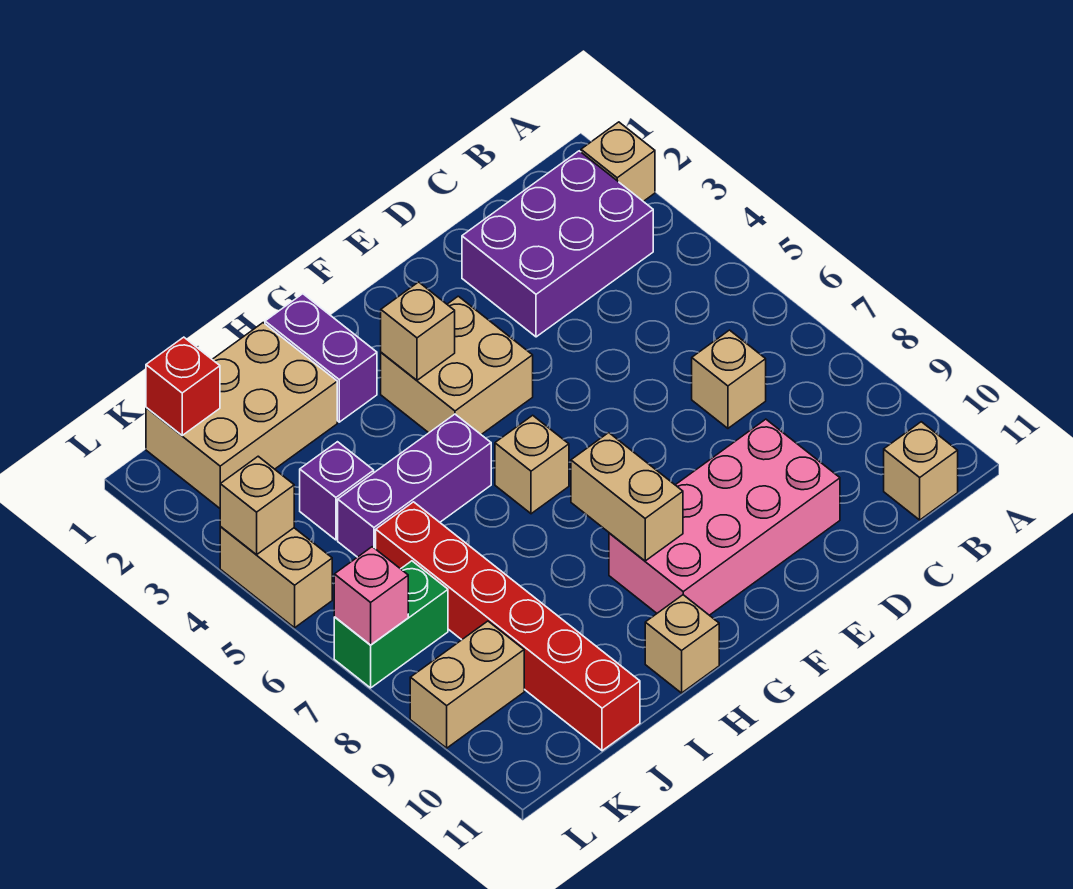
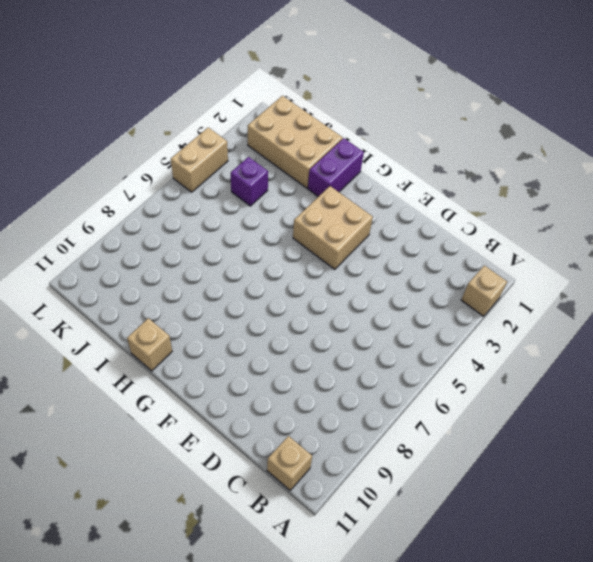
none -> purple brick B2:D3 level 1
none -> tan brick C7 level 1
none -> pink brick D9:G10 level 1

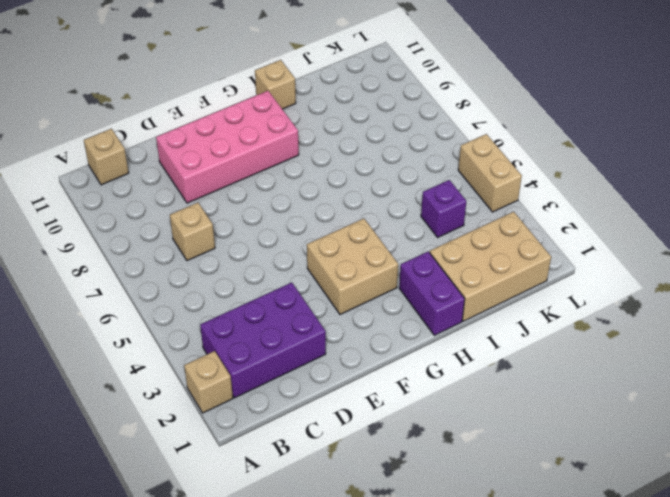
none -> tan brick G6 level 1
none -> purple brick H5:J5 level 1
none -> red brick J6:J11 level 1

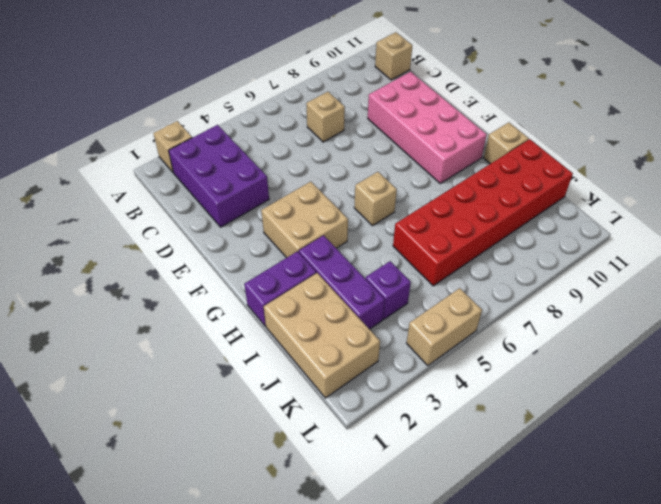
purple brick H3:J3 level 1 -> purple brick H5:J5 level 1
red brick I6:J11 level 1 -> red brick J6:J11 level 1
none -> green brick K7:L7 level 1
none -> tan brick K9:L9 level 1
none -> tan brick G3 level 2

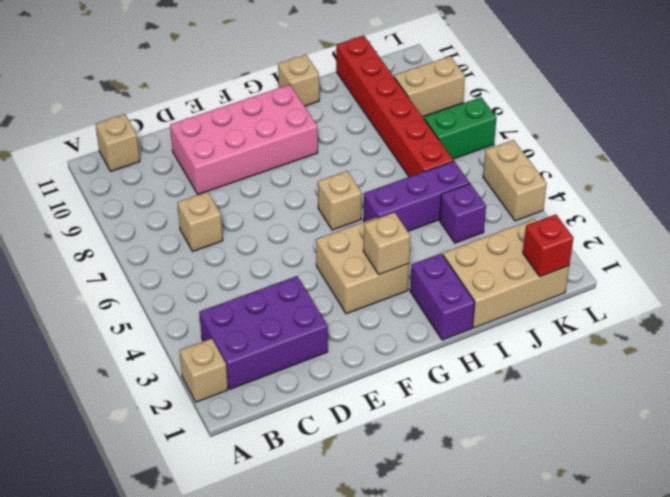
none -> tan brick G8:G9 level 2
none -> tan brick L4 level 2
none -> pink brick L7 level 2

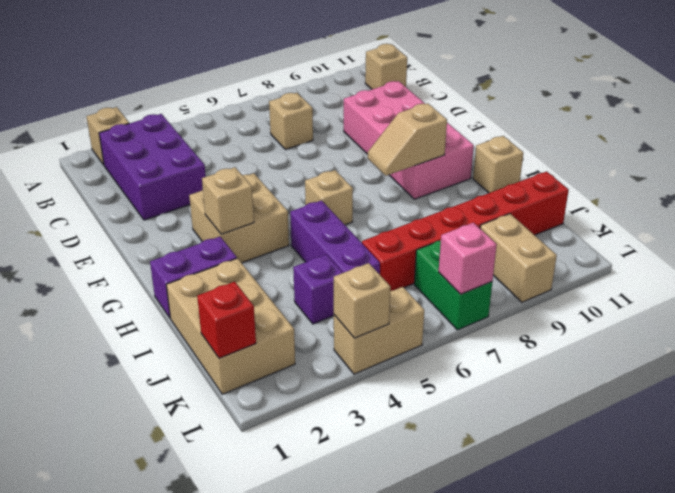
tan slope G8:G9 level 2 top 9 -> tan brick G8:G9 level 2

